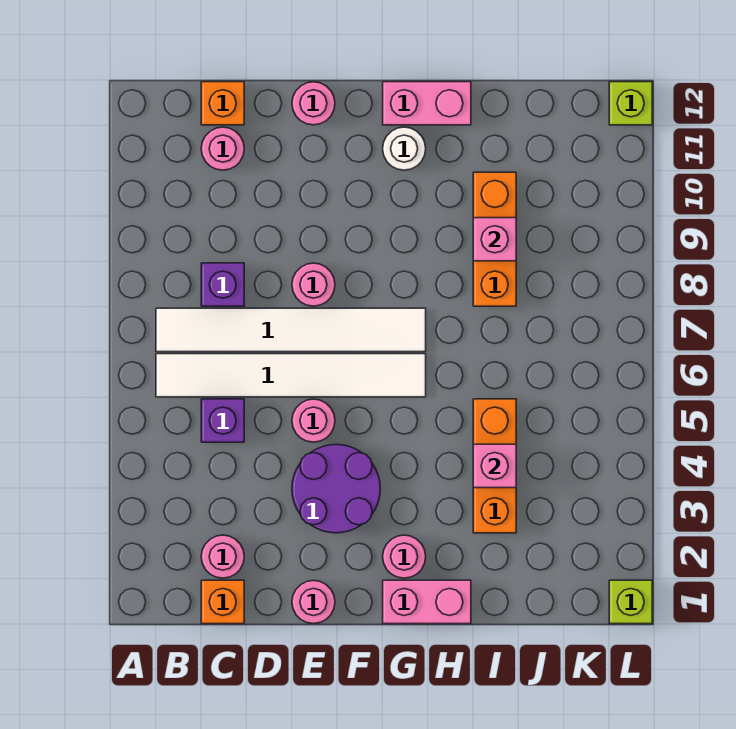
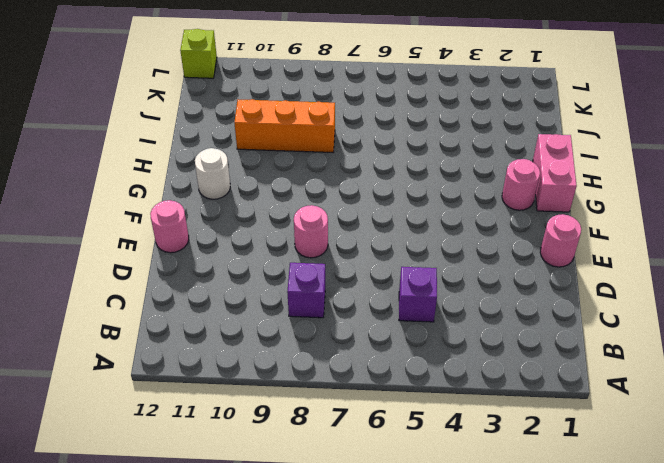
none -> white tile B6:G6 level 1
none -> white tile B7:G7 level 1
none -> orange brick C1 level 1

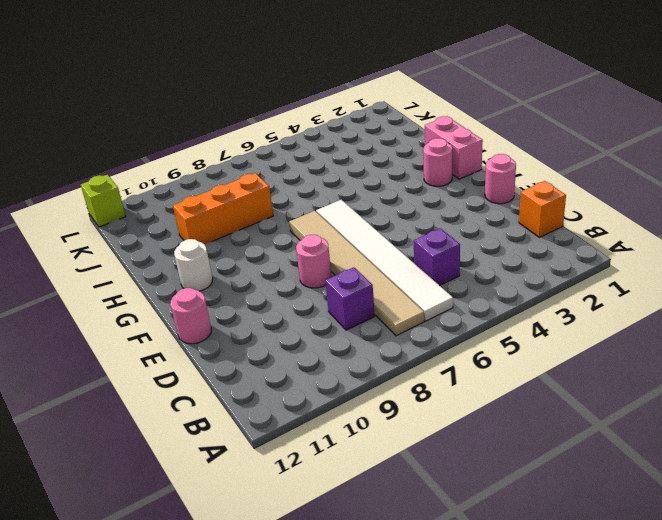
tan tile B7:G7 level 1 -> white tile B7:G7 level 1
none -> pink round brick C2 level 1
none -> pink round brick C11 level 1
none -> orange brick C12 level 1

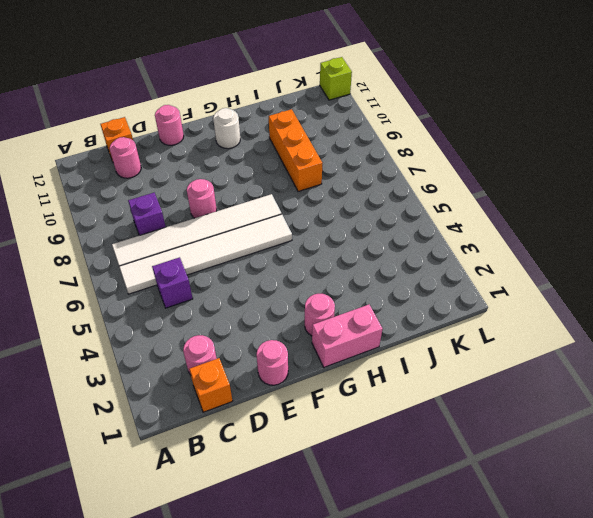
none -> purple round brick E3:F4 level 1
none -> pink round brick E5 level 1
none -> pink brick G12:H12 level 1

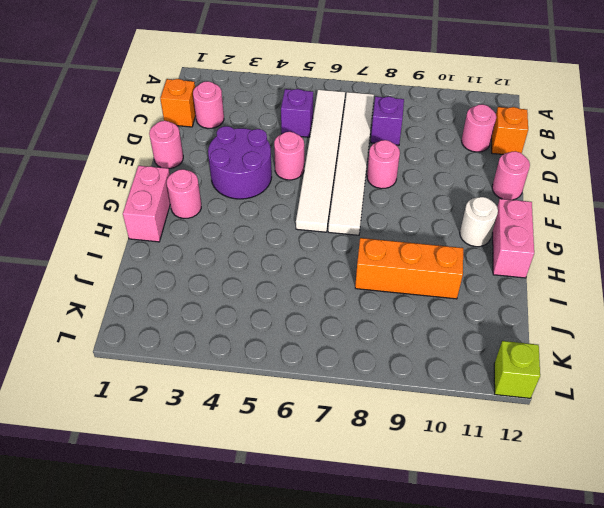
none -> orange brick I3:I5 level 1
none -> lime brick L1 level 1
none -> pink brick I4 level 2

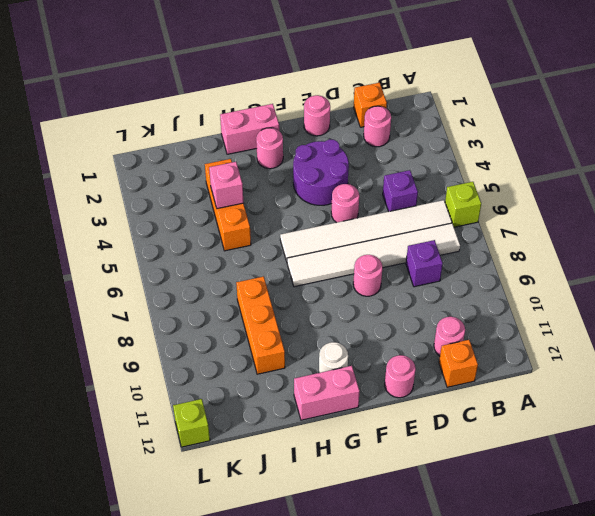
lime brick A6 level 1 -> lime brick L1 level 1
none -> pink brick I9 level 2

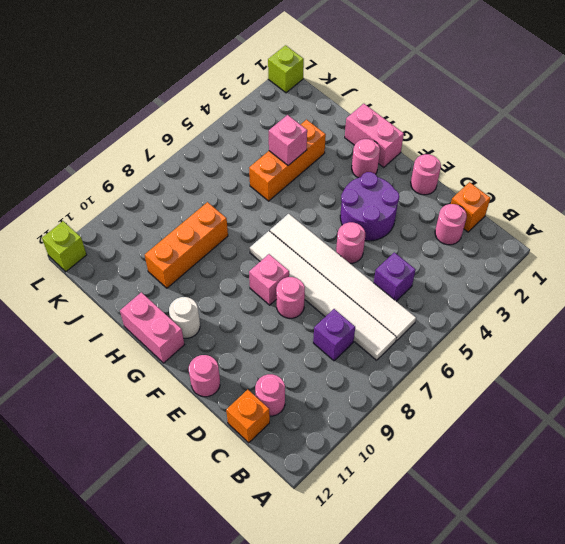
pink brick F8 level 1 -> pink brick I9 level 2

